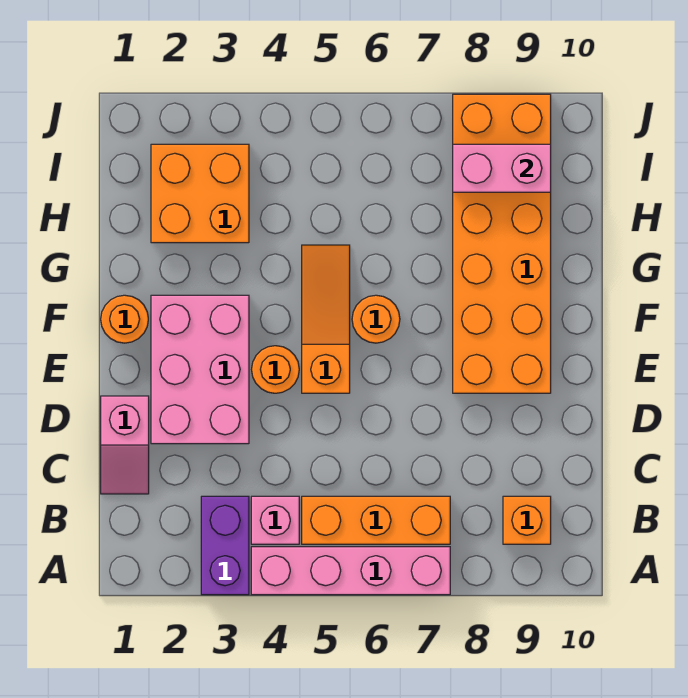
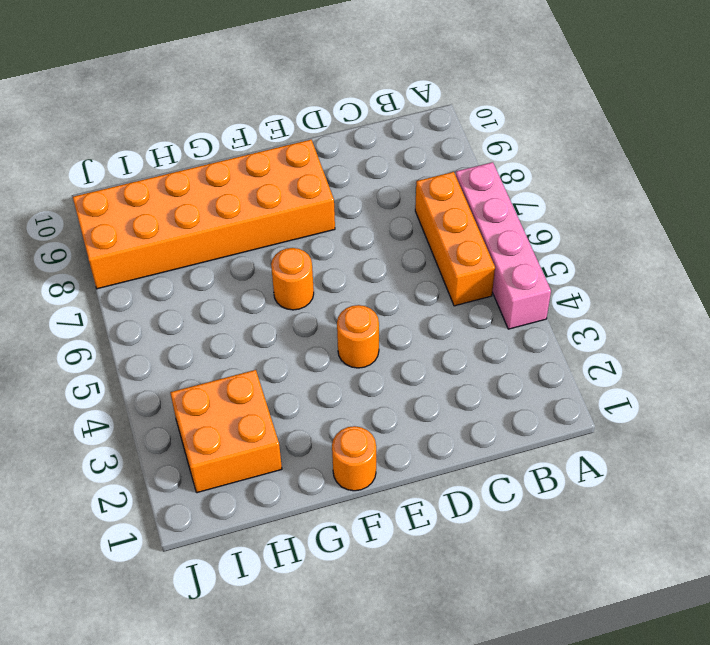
none -> purple brick A3:B3 level 1
none -> pink brick B4 level 1
none -> orange brick B9 level 1

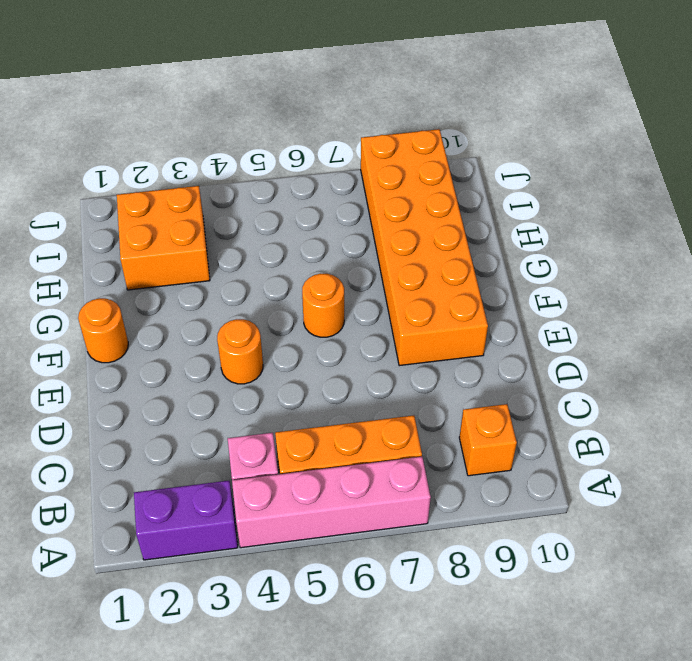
purple brick A2:A3 level 1 -> purple brick A3:B3 level 1
none -> pink slope C1:D1 level 1 top D
none -> pink brick D2:F3 level 1
none -> orange slope E5:G5 level 1 top E

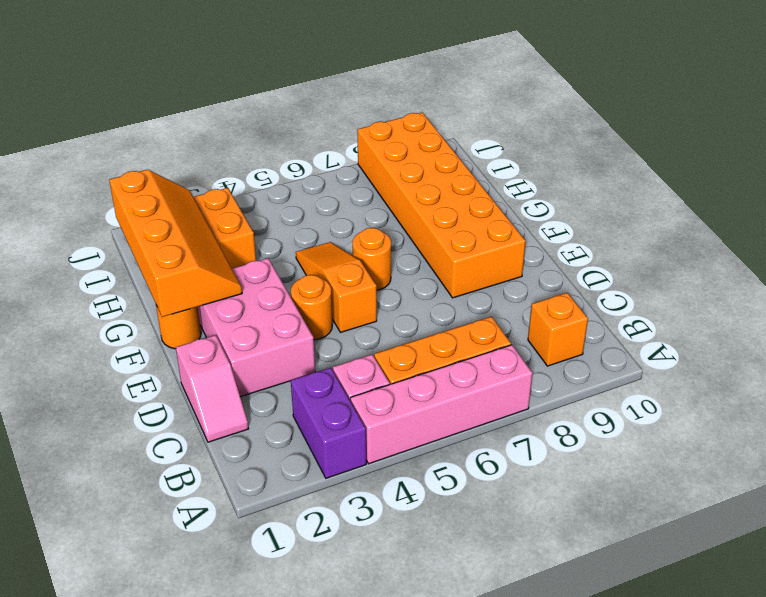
orange slope F1:I2 level 2 top 1 -> none
none -> pink brick I8:I9 level 2

